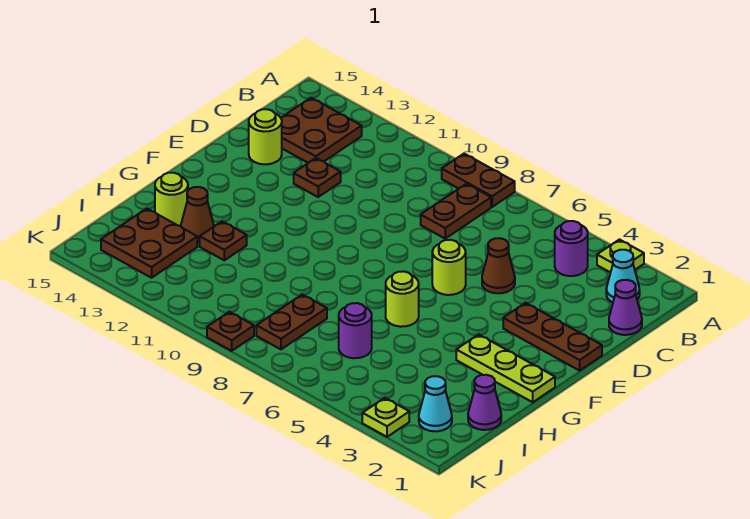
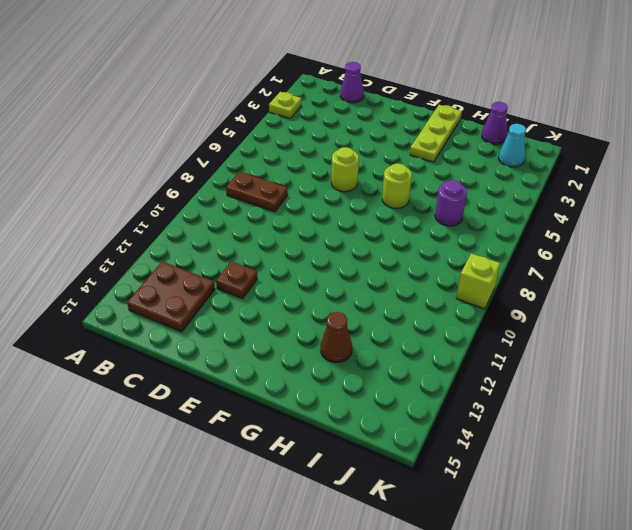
lime brick K9 level 1 -> brown plate K9 level 1
none -> brown plate A8:A9 level 1
none -> cyan cone B2 level 1
none -> purple round brick B4 level 1

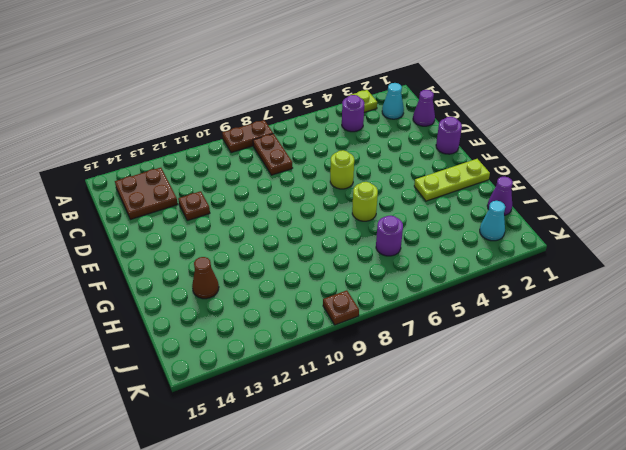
purple round brick E1 level 1 -> brown plate E1:E3 level 1
none -> brown cone D5 level 1
none -> lime round brick D14 level 1
none -> brown plate H12 level 1

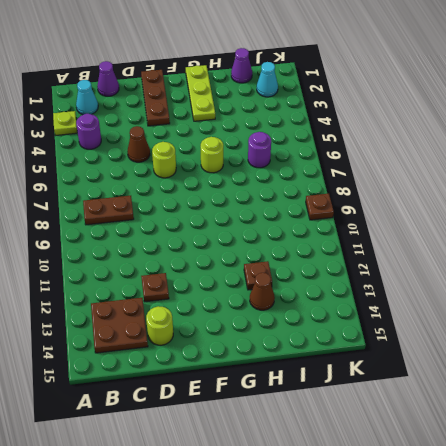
none -> brown plate A8:A9 level 1
none -> lime round brick H14 level 1
none -> brown plate I8:J8 level 1

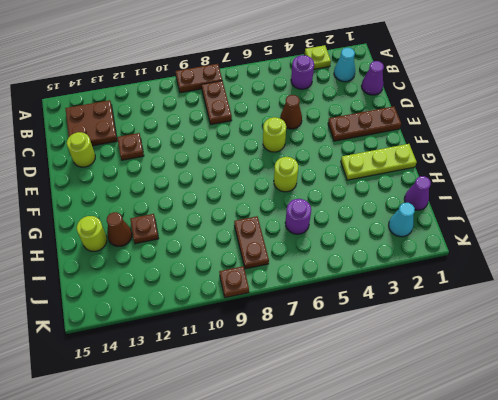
none -> brown plate I13:J14 level 1
none -> lime plate K3 level 1

